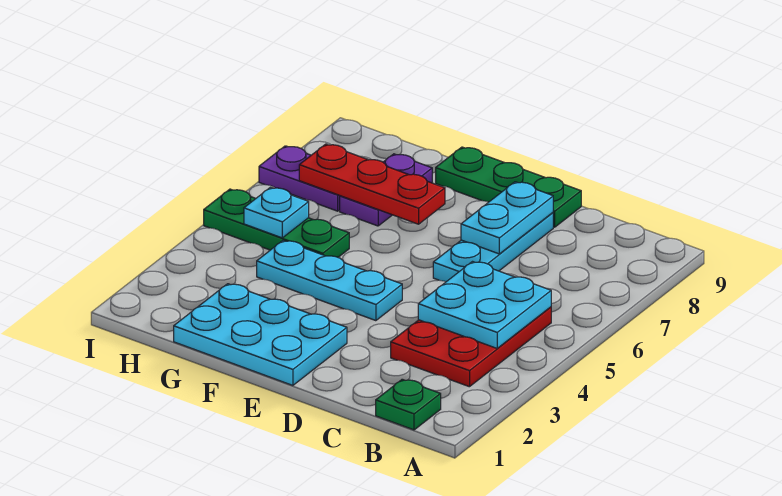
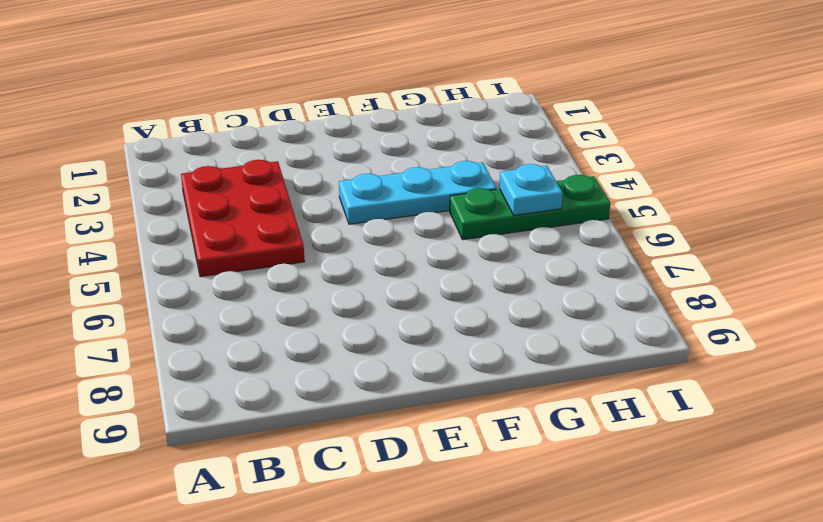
none -> green plate B1 level 1
none -> cyan plate D6:D8 level 1
none -> green plate D9:F9 level 1

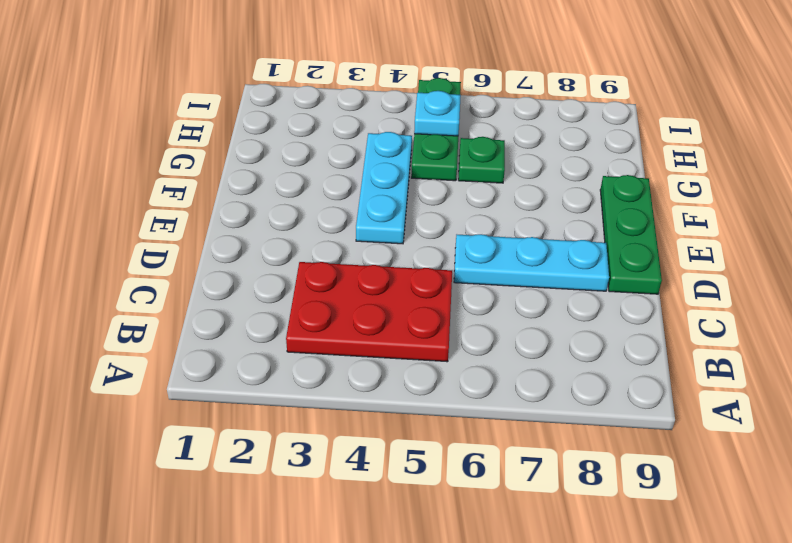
green plate G6 level 1 -> green plate B1 level 1
none -> cyan plate E1:G2 level 1
none -> purple plate G7:G8 level 1
none -> purple plate H7:I7 level 1

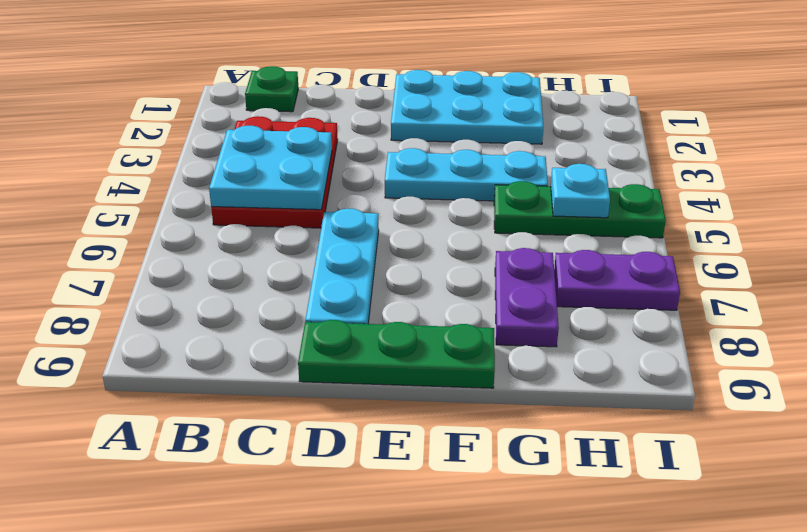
none -> cyan plate D7:D8 level 2
none -> red plate F7:H7 level 2

